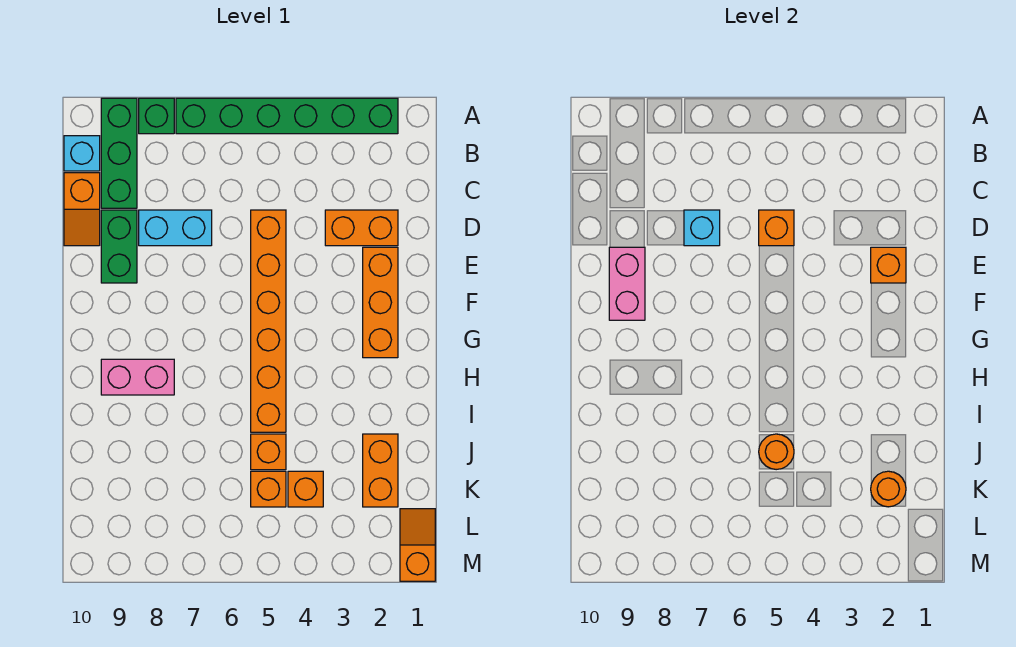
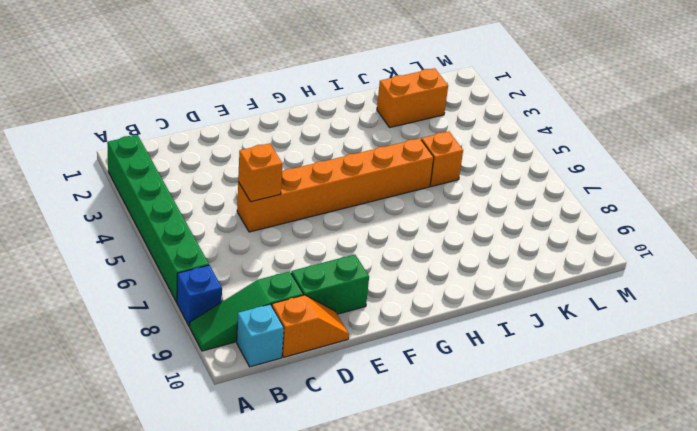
blue brick A8 level 1 -> green brick A8 level 1
green slope A9:C9 level 1 top C -> green brick A9:C9 level 1
none -> orange brick D2:D3 level 1
none -> cyan brick D7:D8 level 1
none -> orange brick E2:G2 level 1

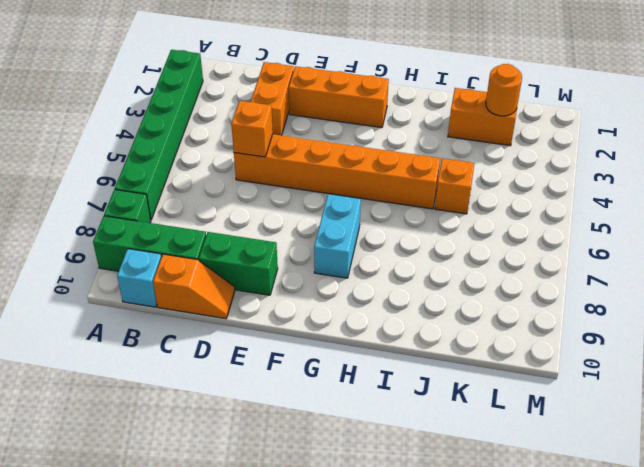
cyan brick G7:G8 level 1 -> cyan brick D7:D8 level 1
none -> pink brick H8:H9 level 1
none -> orange brick K4 level 1
none -> orange brick K5 level 1

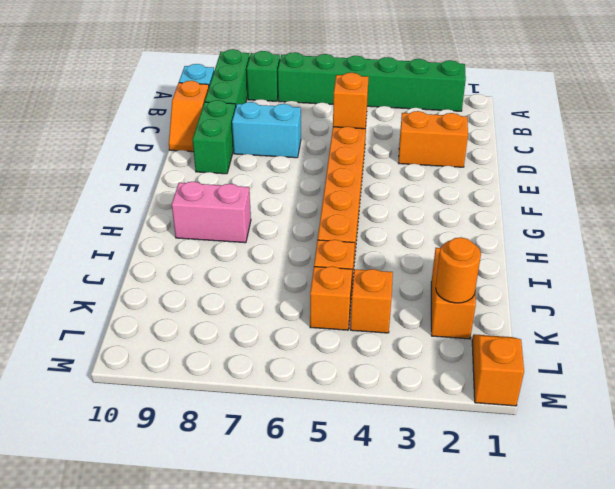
none -> orange brick E2:G2 level 1
none -> cyan brick D7 level 2
none -> orange brick E2 level 2

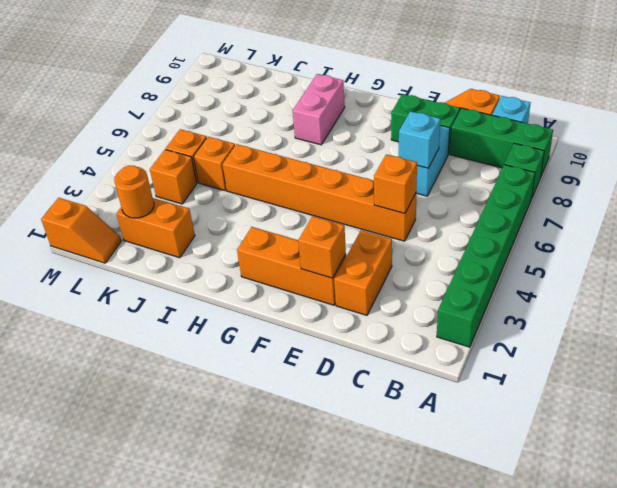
none -> pink brick E9:F9 level 2
none -> orange round brick J5 level 2

